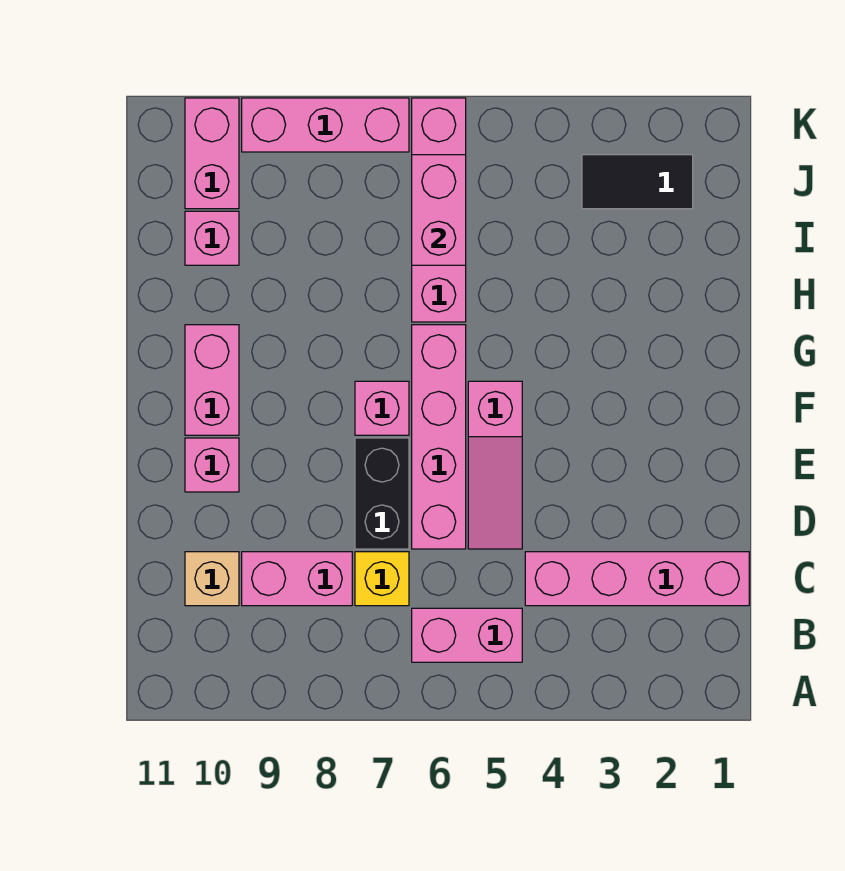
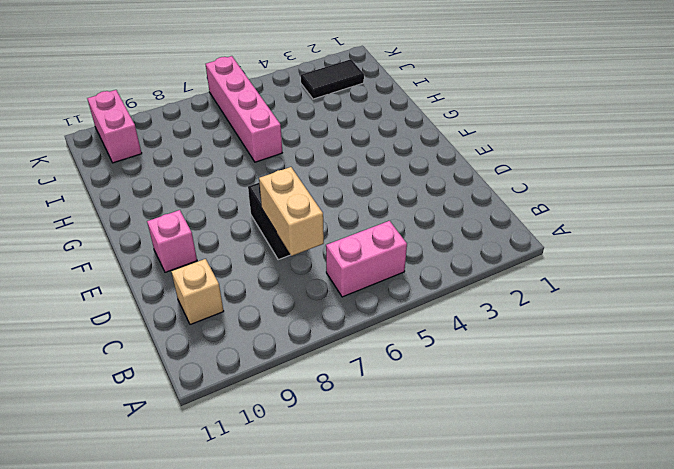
tan brick C7:D7 level 2 -> none
none -> pink brick C1:C4 level 1
none -> yellow brick C7 level 1
none -> pink brick C8:C9 level 1

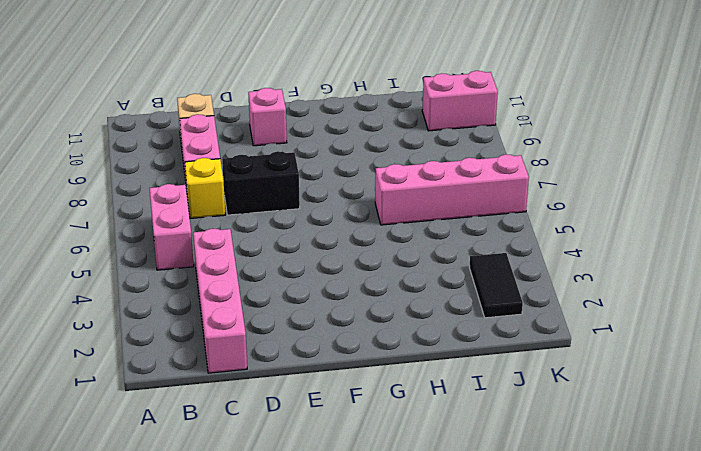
none -> pink slope D5:F5 level 1 top F
none -> pink brick D6:G6 level 1
none -> pink brick F7 level 1

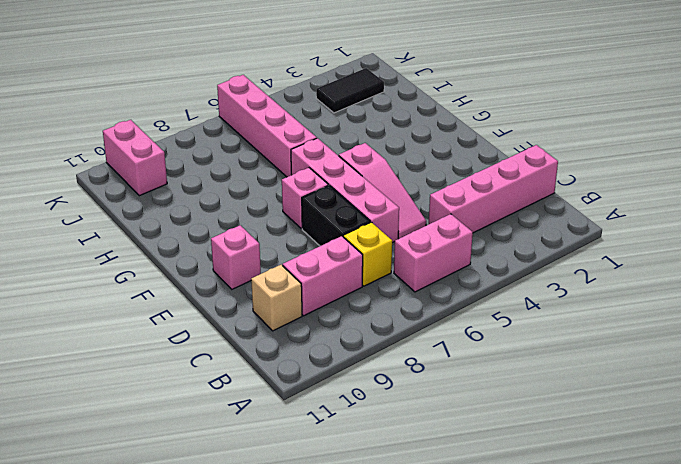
none -> pink brick F10:G10 level 1
none -> pink brick I10 level 1
none -> pink brick K7:K9 level 1

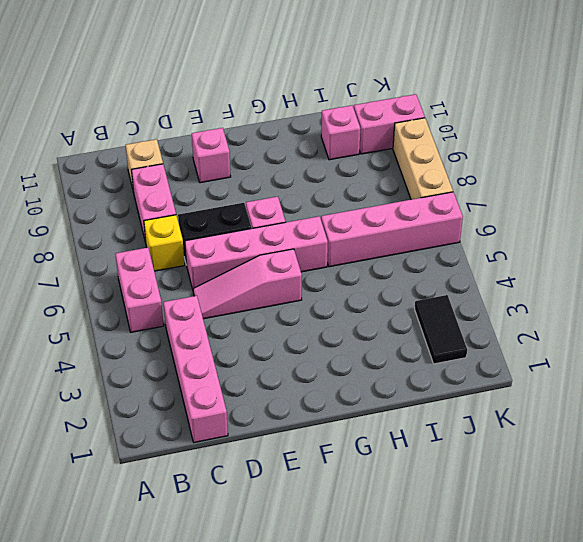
tan brick K7:K9 level 1 -> pink brick K7:K9 level 1
none -> pink brick F10:G10 level 1
none -> pink brick I6:J6 level 2

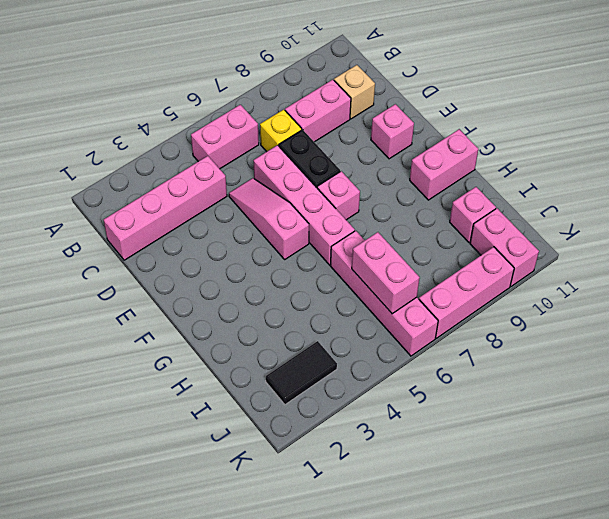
pink brick G10:G11 level 1 -> pink brick F10:G10 level 1

